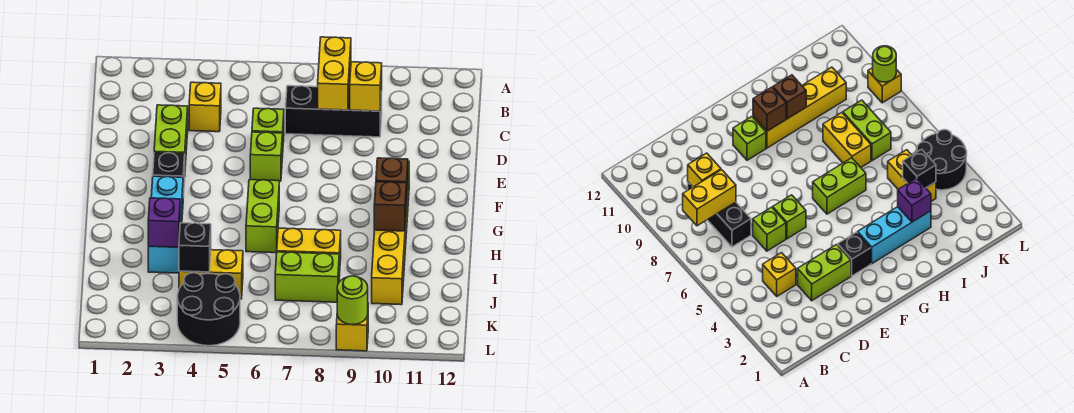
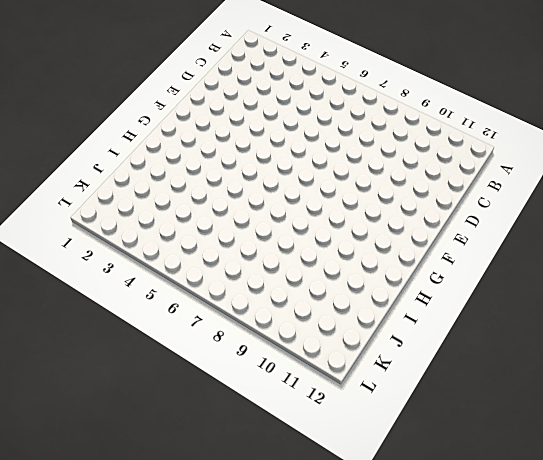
none -> yellow brick C4 level 1
none -> black brick C7:C9 level 1
none -> lime brick D3:E3 level 1

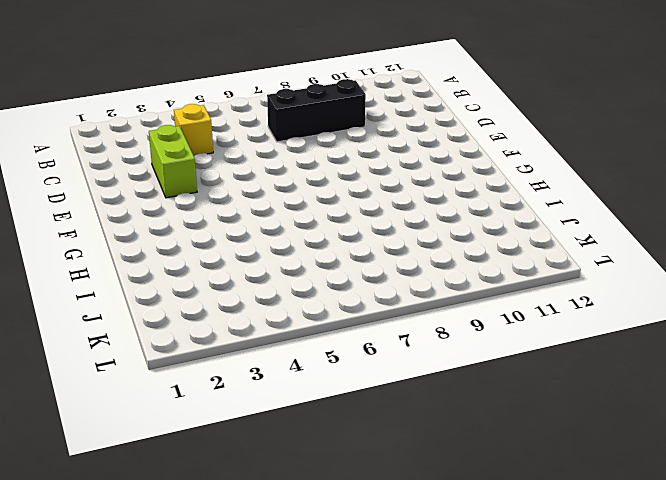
none -> lime brick D6 level 1
none -> lime brick E6 level 1
none -> black brick F3 level 1

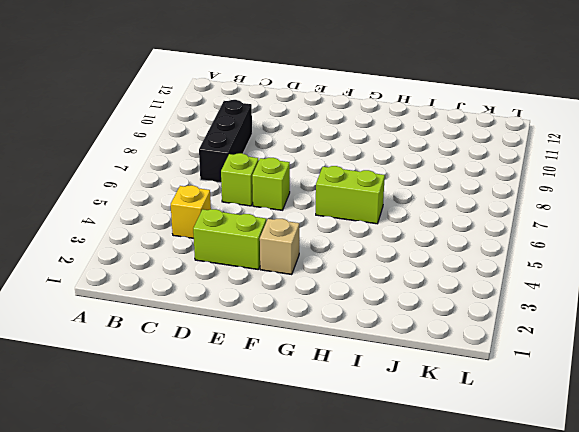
tan brick F3 level 1 -> black brick F3 level 1
none -> lime brick F10 level 1
none -> cyan brick G3:I3 level 1
none -> yellow brick G10:J10 level 1

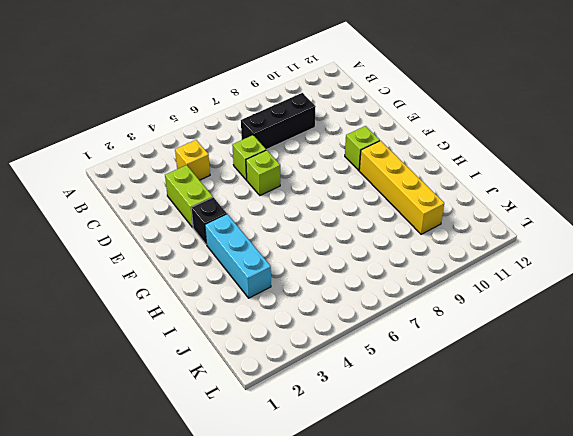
none -> lime brick G6:H6 level 1
none -> yellow brick I7:I8 level 1
none -> yellow brick J4:J5 level 1

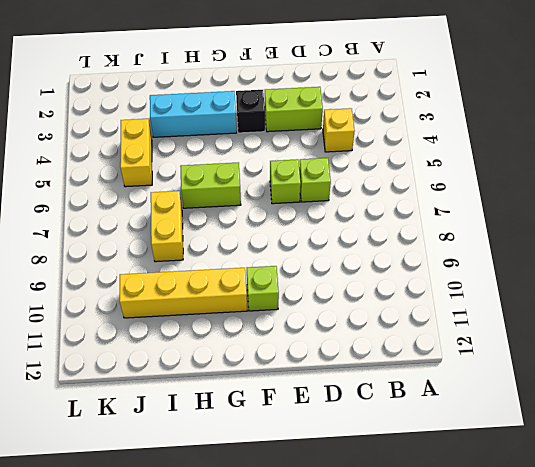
none -> black brick C7:C9 level 1
none -> lime brick J7:J8 level 1
none -> black round brick K4:L5 level 1

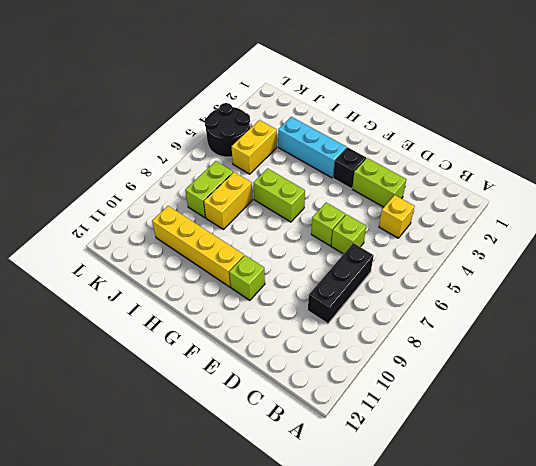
none -> yellow brick L9 level 1
none -> yellow brick B8:C8 level 2
none -> yellow brick C9 level 2

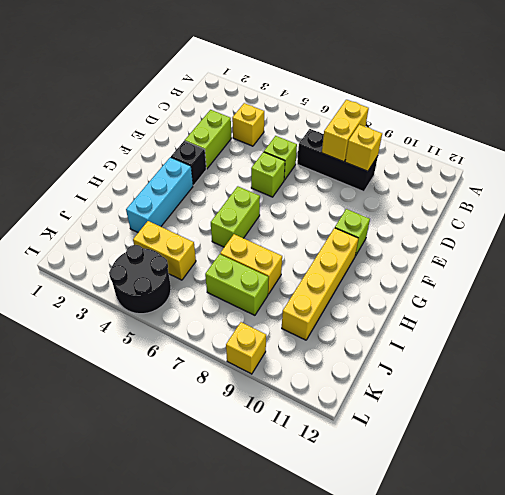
none -> brown brick G10 level 2
none -> brown brick H10 level 2
none -> purple brick I3 level 2

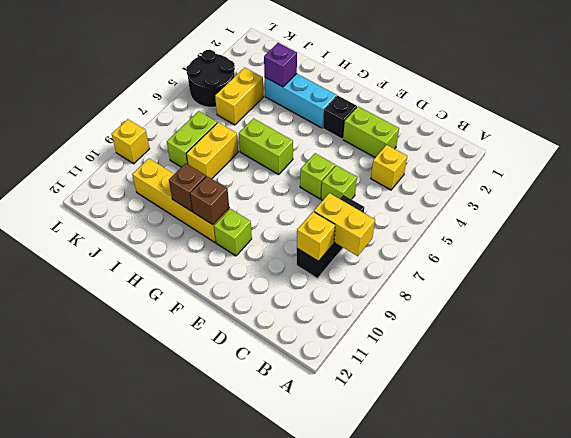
none -> black brick J4 level 2
none -> lime round brick L9 level 2

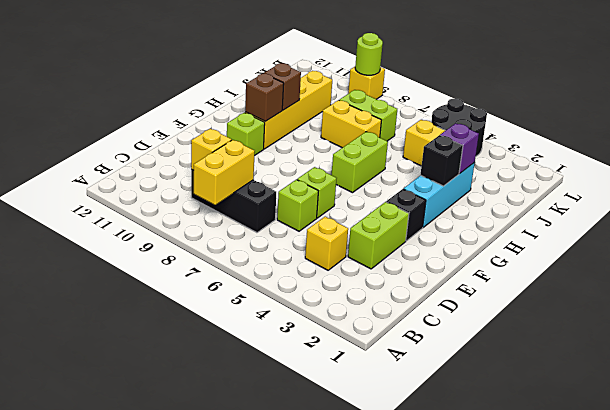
black brick H3 level 2 -> black brick J4 level 2

